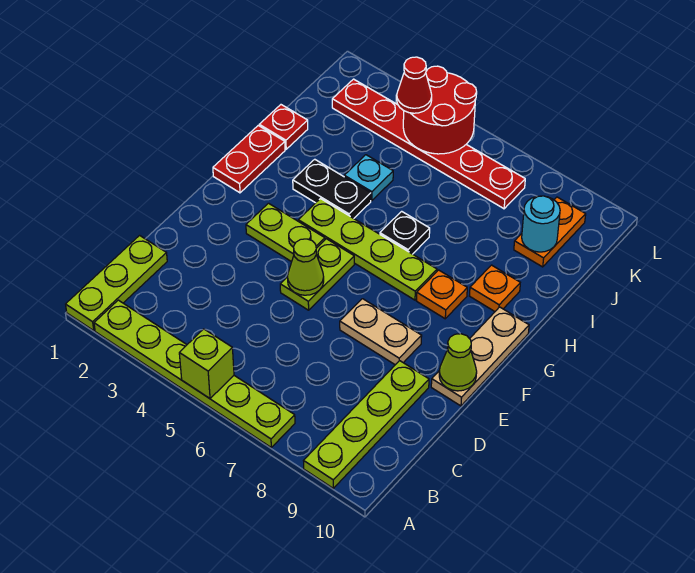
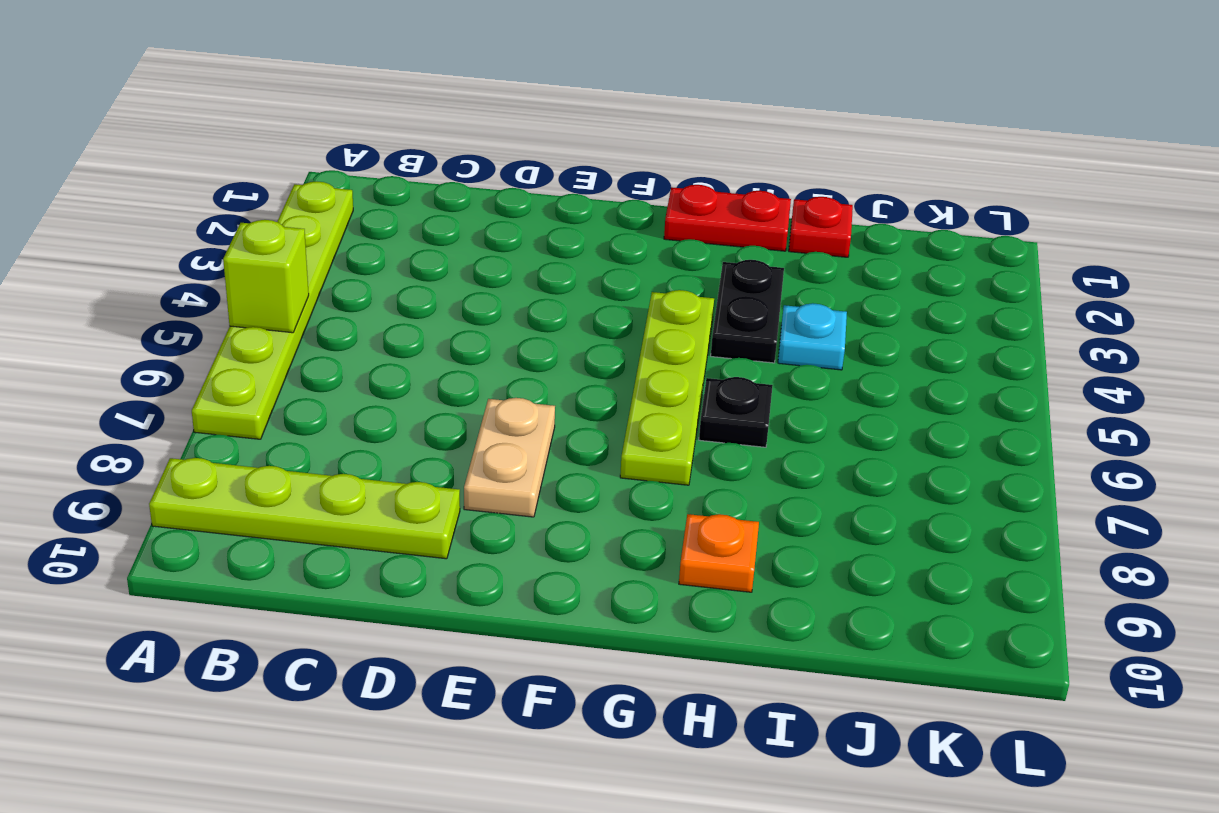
none -> lime plate A1:C1 level 1
none -> lime plate E5:F5 level 1
none -> tan plate E10:G10 level 1

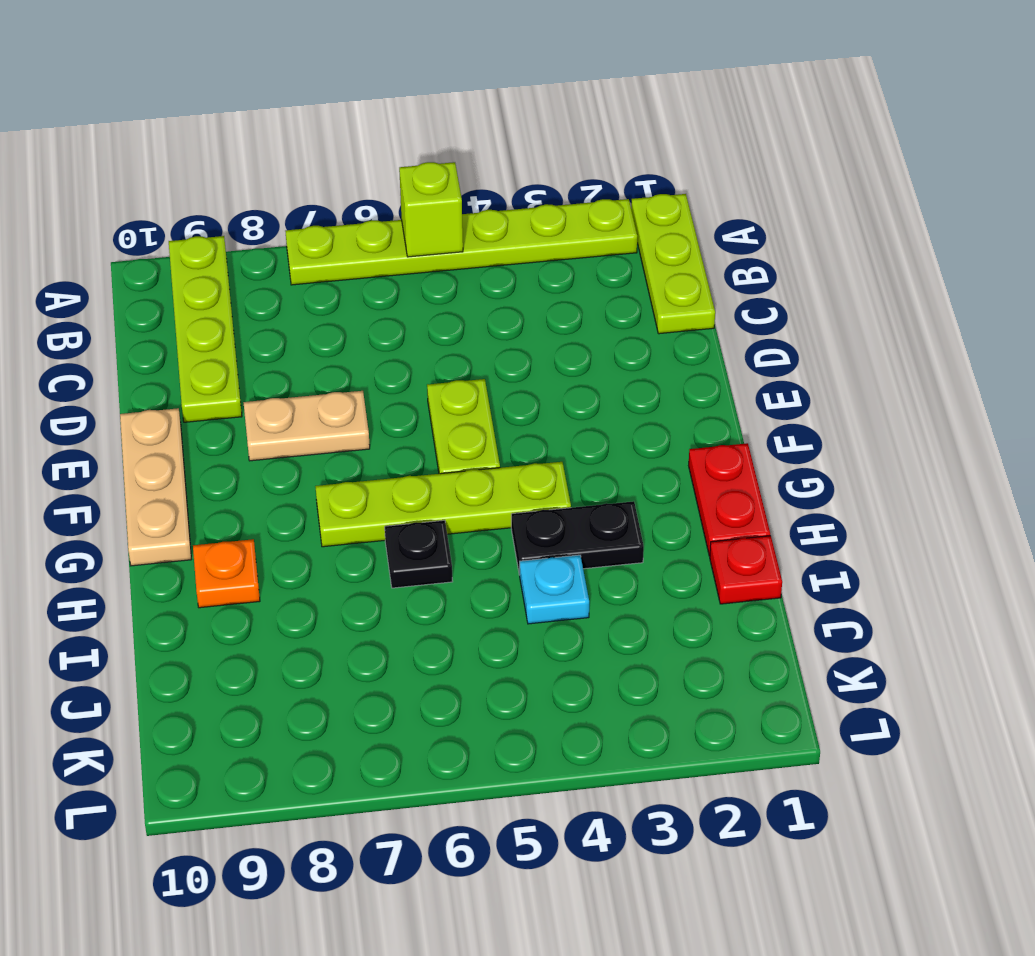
none -> lime plate F3:F4 level 1
none -> orange plate G8 level 1
none -> orange plate J9:K9 level 1

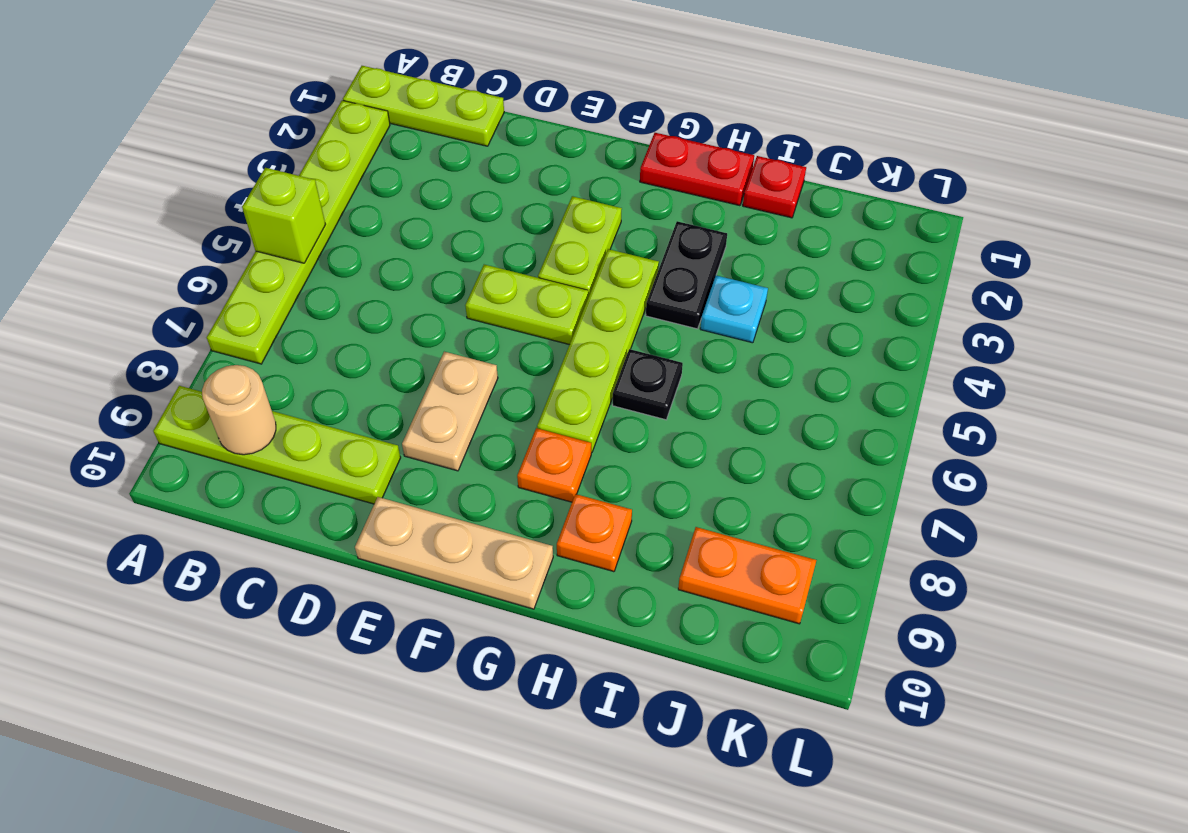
tan round brick B9 level 2 -> none
none -> red plate K2:K7 level 1
none -> lime cone E5 level 2
none -> lime cone E10 level 2

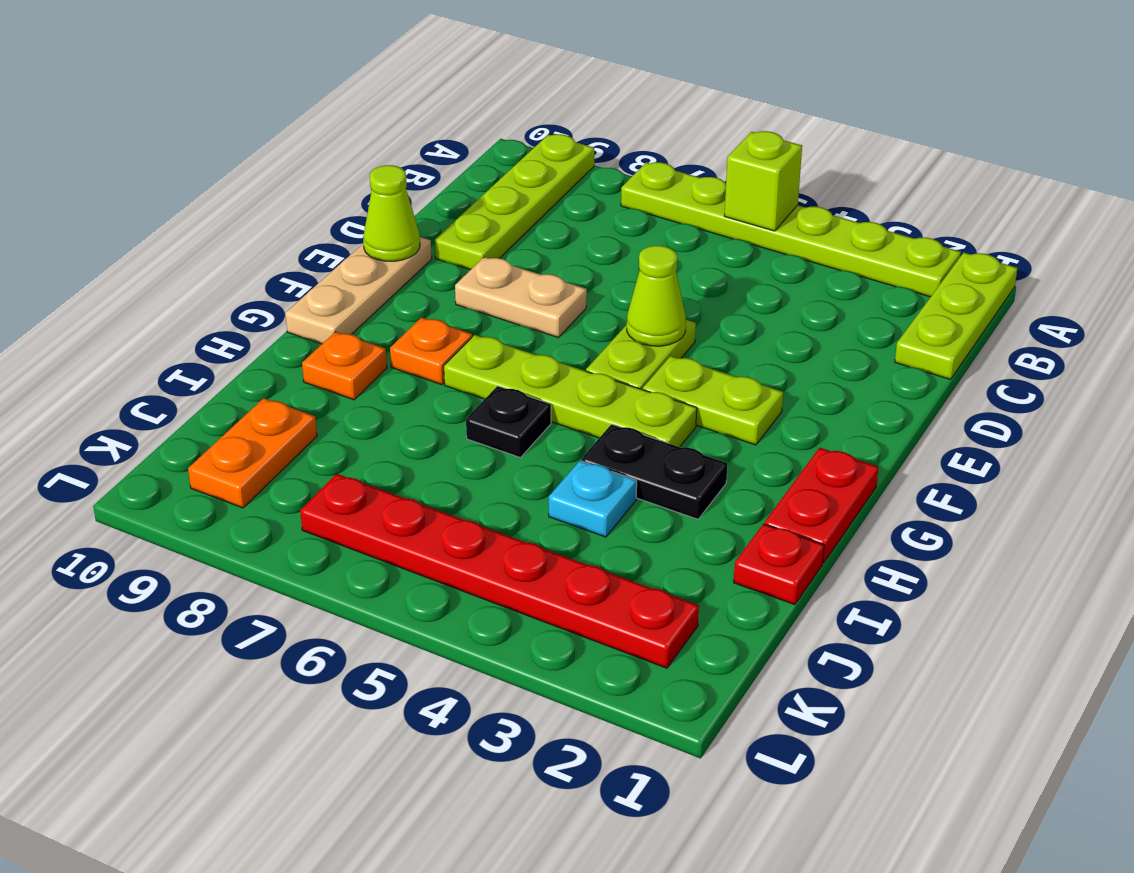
none -> cyan round brick J9 level 2
none -> red round brick K4:L5 level 2
none -> red cone K4 level 3

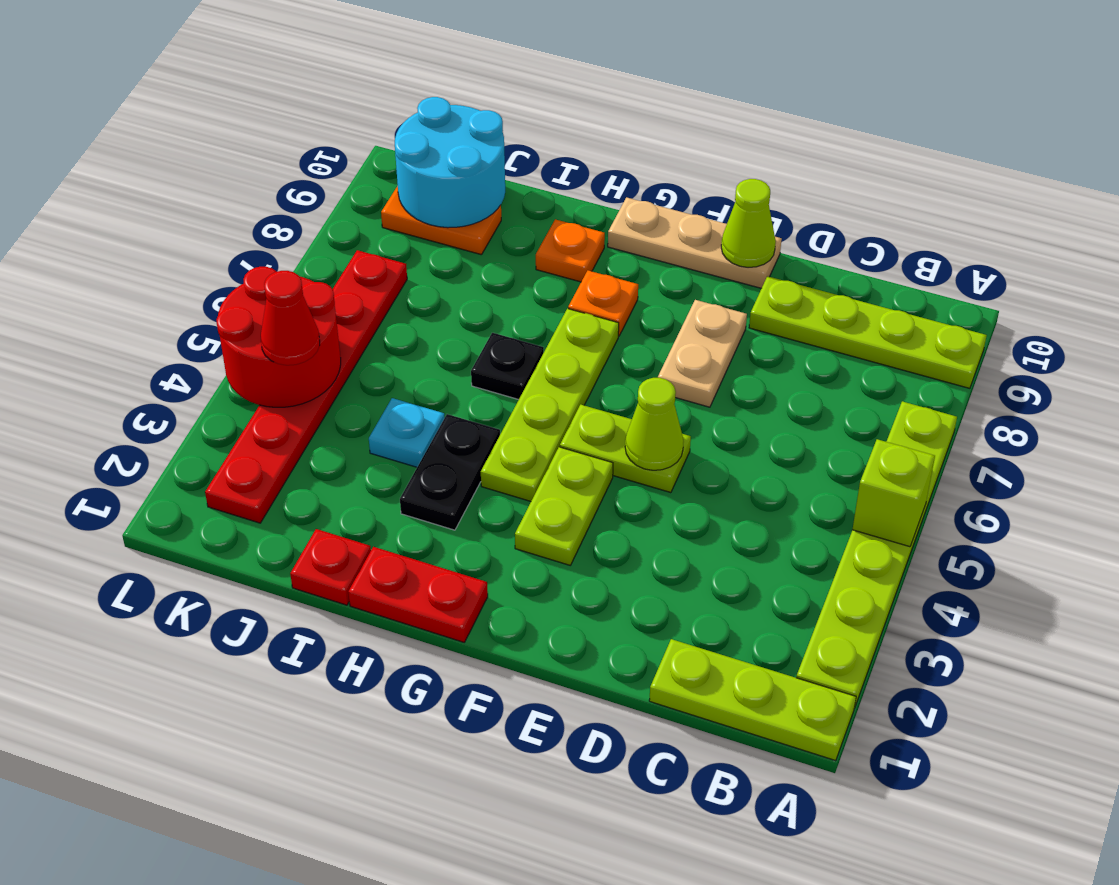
cyan round brick J9:K10 level 2 -> cyan round brick J9 level 2

